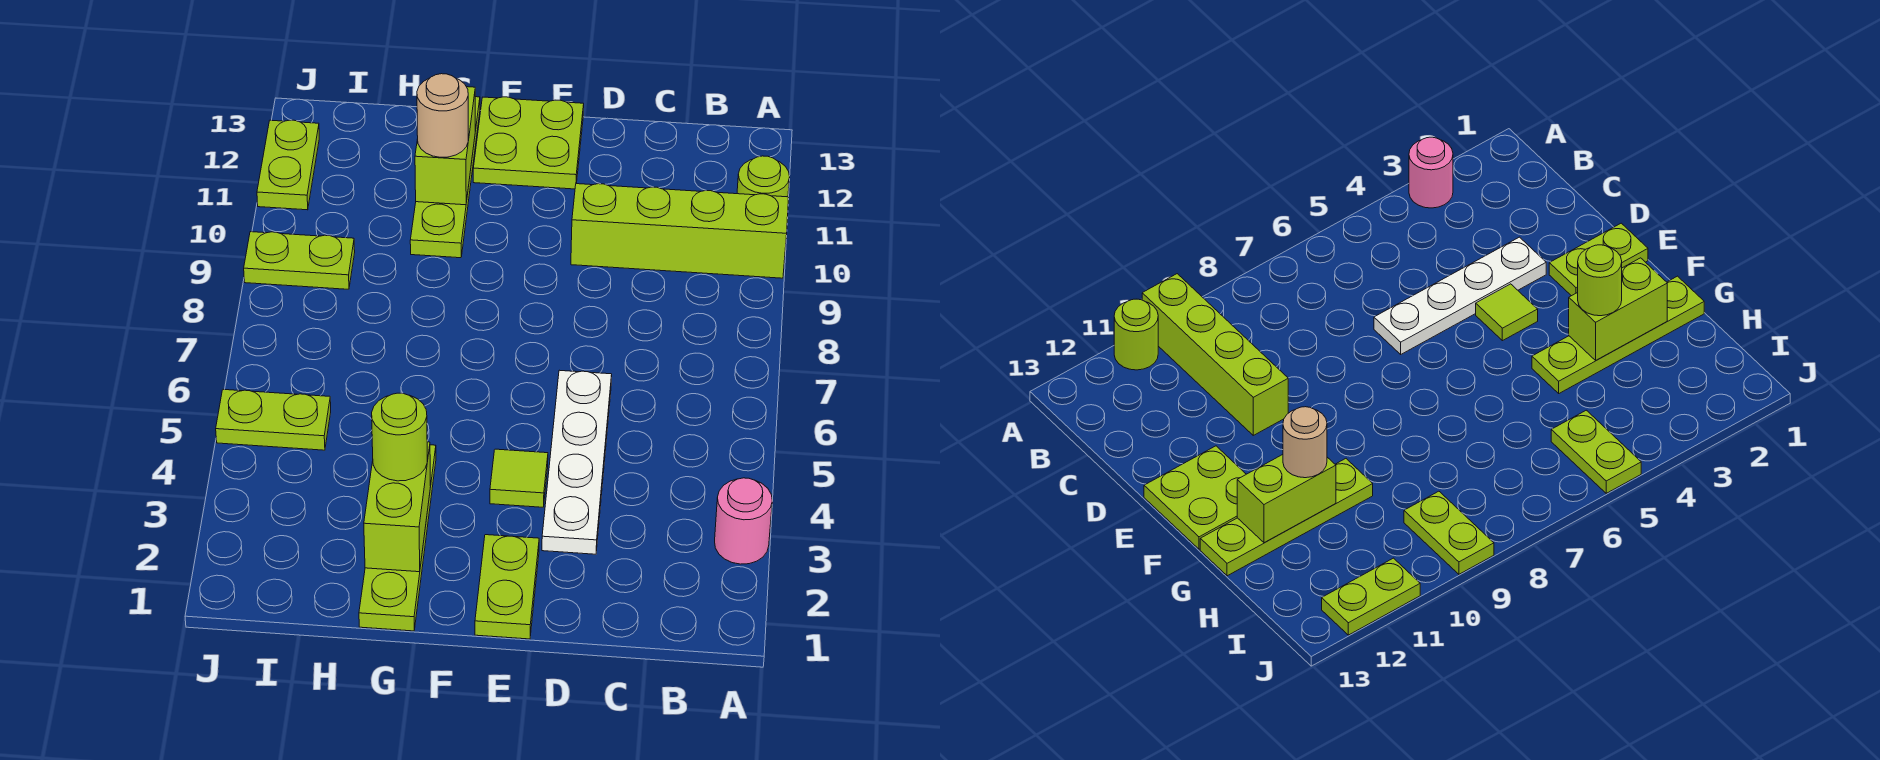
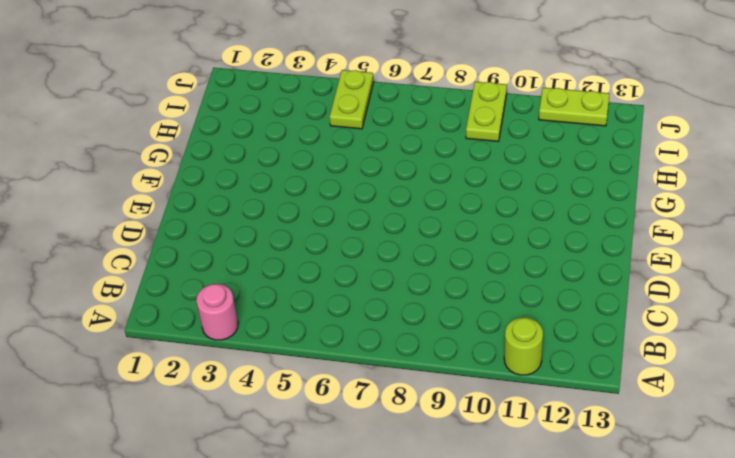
none -> lime brick A10:D10 level 1
none -> white plate D3:D6 level 1
none -> lime plate E1:E2 level 1

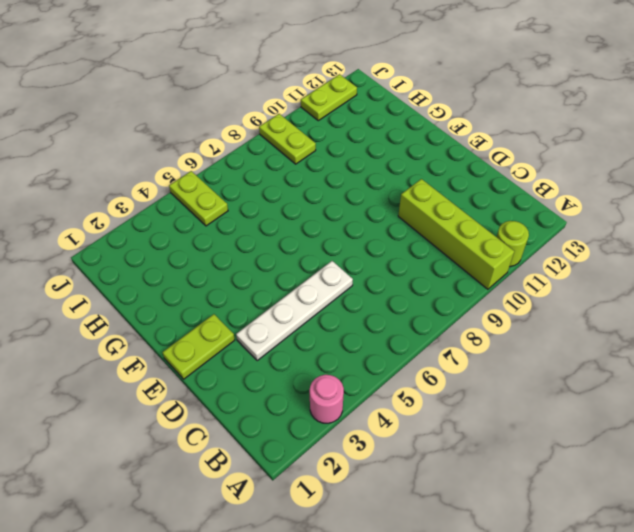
none -> lime tile E4 level 1
none -> lime plate E12:F13 level 1
none -> lime plate G1:G4 level 1

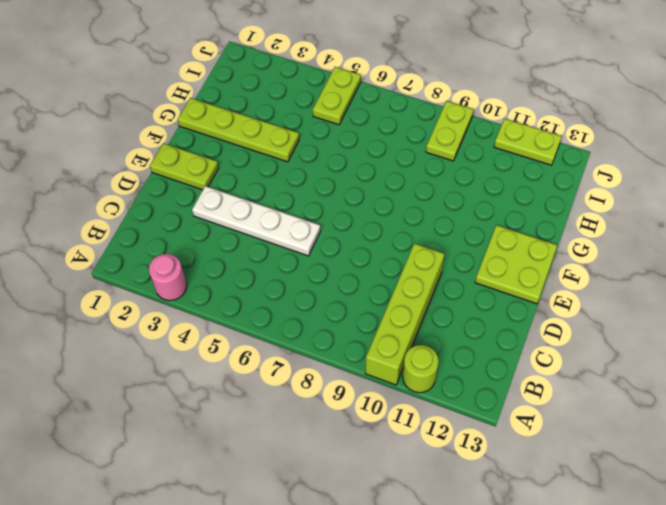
none -> lime tile E4 level 1
none -> lime plate G10:G13 level 1
none -> lime brick G2:G3 level 2

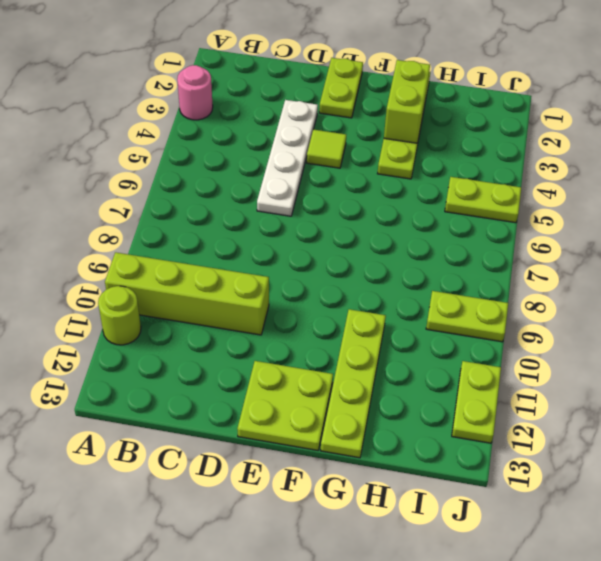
none -> lime brick G11:G12 level 2
none -> lime round brick G3 level 3
none -> tan round brick G11 level 3

